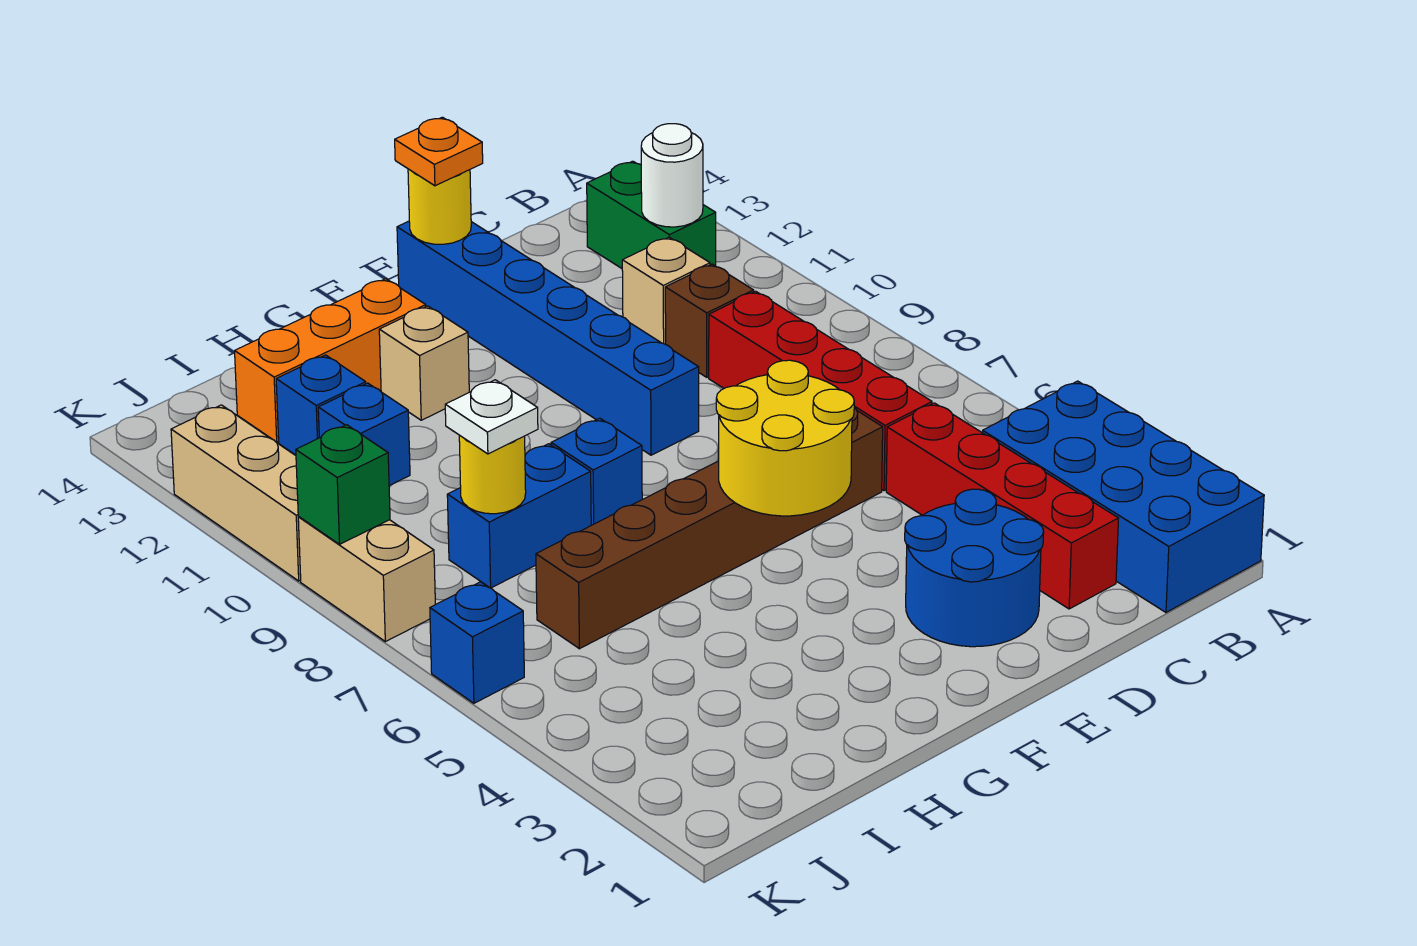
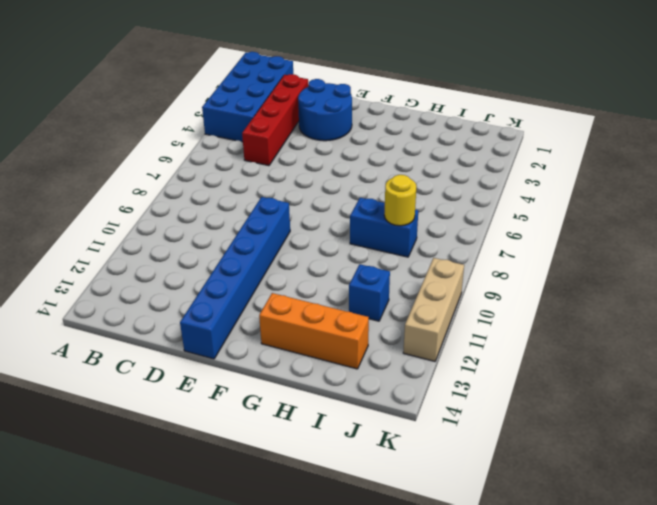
none -> green brick B12:B13 level 1
none -> red brick C6:C9 level 1
none -> brown brick C10 level 1

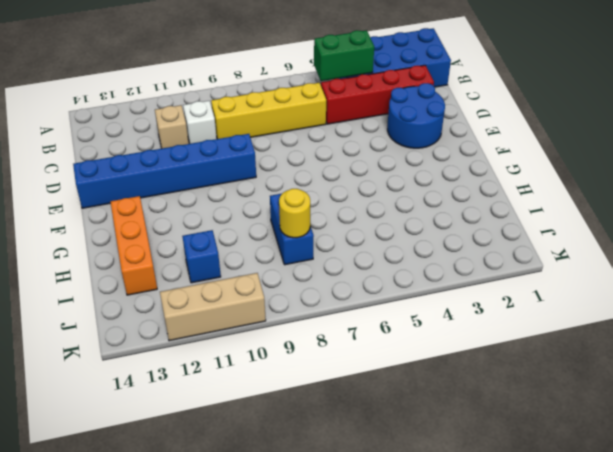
green brick B4:B5 level 2 -> green brick B12:B13 level 1
yellow brick C6:C9 level 1 -> red brick C6:C9 level 1
white brick C10 level 1 -> brown brick C10 level 1
none -> brown brick D6:I6 level 1
none -> blue brick G8 level 1
none -> tan brick G12 level 1

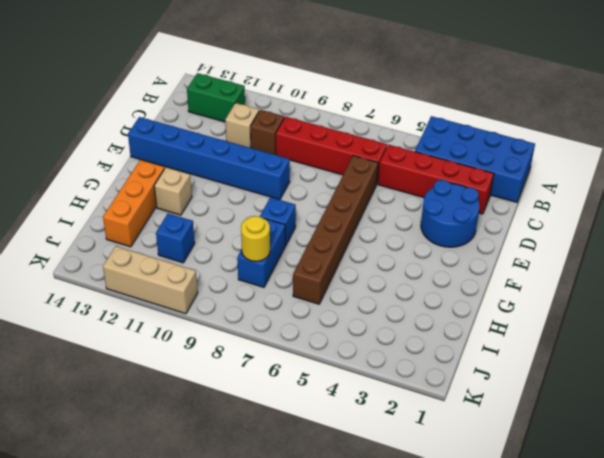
none -> blue brick I12 level 1
none -> blue brick K6 level 1
none -> tan brick K8:K9 level 1

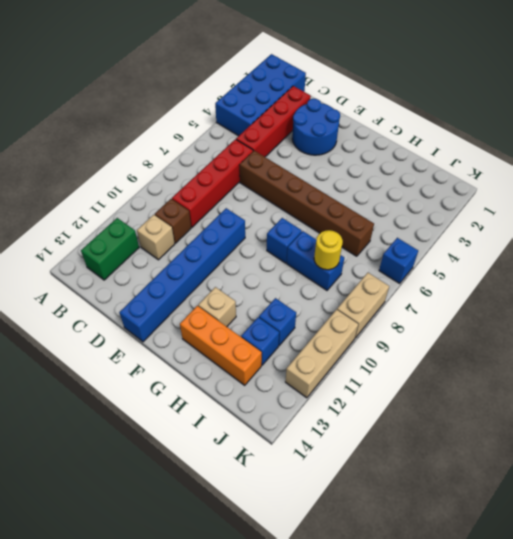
none -> white round brick B12 level 2
none -> yellow round brick E5:F6 level 2
none -> yellow round brick E14 level 2

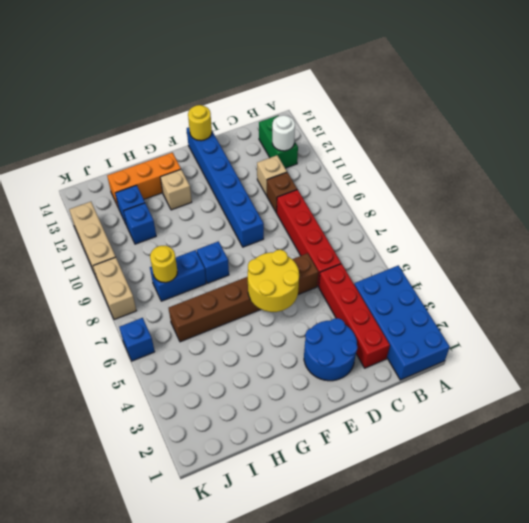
none -> green brick K9 level 2
none -> orange plate E14 level 3
none -> white plate I8 level 3

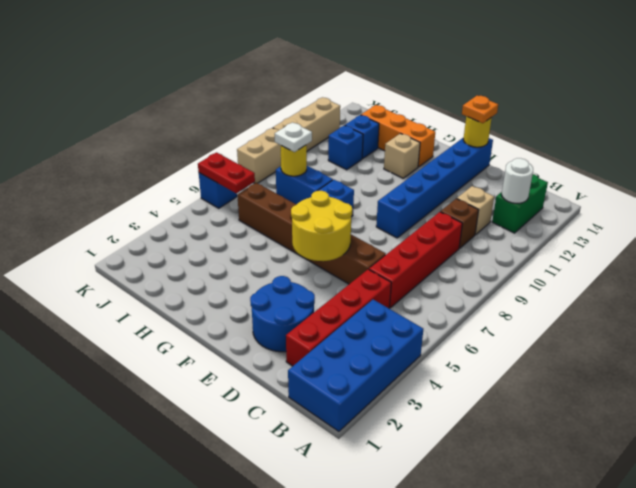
red plate J6:K6 level 2 -> none
none -> green brick K9 level 2

